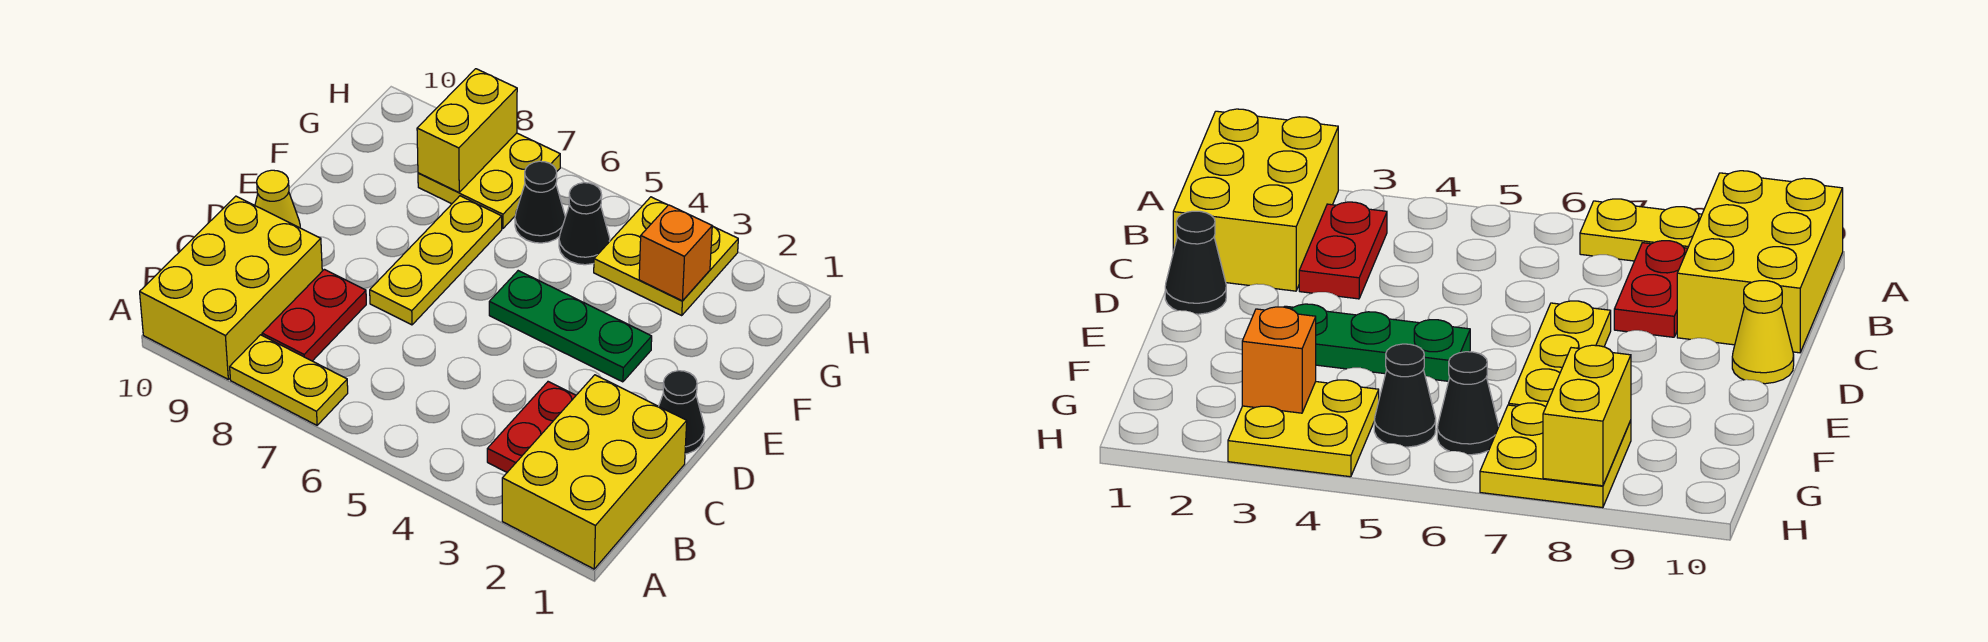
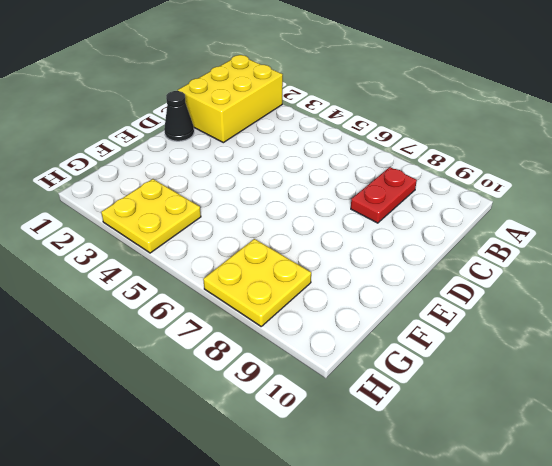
none -> yellow plate A7:A8 level 1
none -> yellow brick A9:C10 level 1
none -> red plate B3:C3 level 1

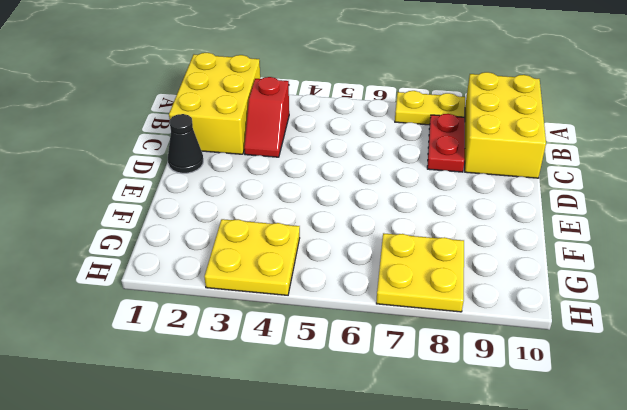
red slope B3:C3 level 1 top B -> red plate B3:C3 level 1
none -> yellow plate D7:F7 level 1
none -> yellow cone D10 level 1
none -> green plate E3:E5 level 1

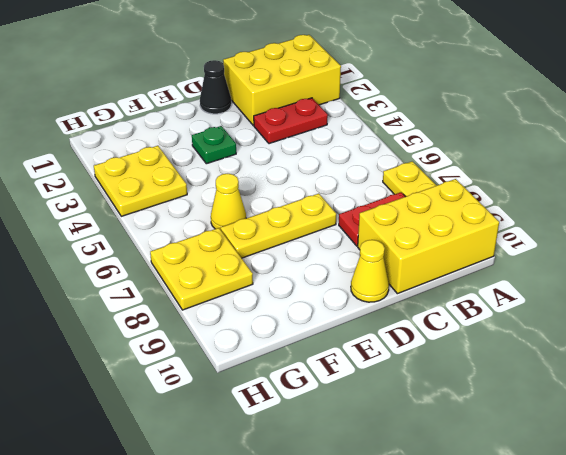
green plate E3 level 1 -> green plate E3:E5 level 1
yellow cone F6 level 1 -> none
none -> black cone G5 level 1
none -> black cone G6 level 1
none -> orange brick G3 level 2

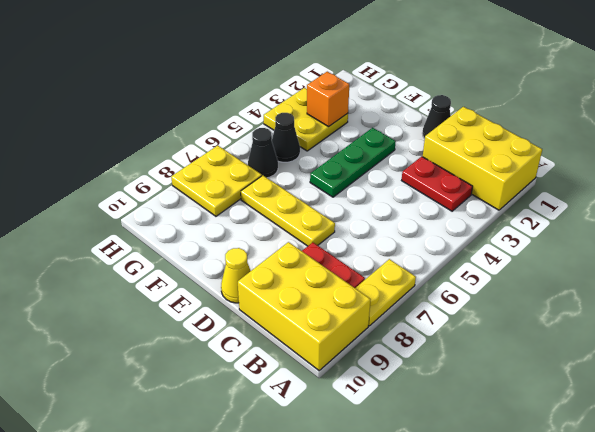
none -> yellow brick G8:H8 level 2

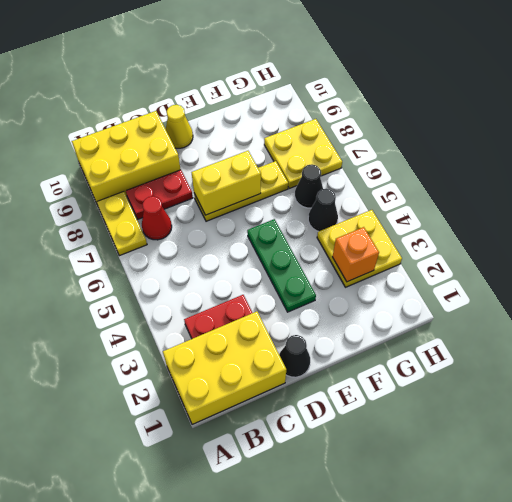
red cone B7 level 1 -> none
yellow brick D7:E7 level 2 -> yellow brick G8:H8 level 2

